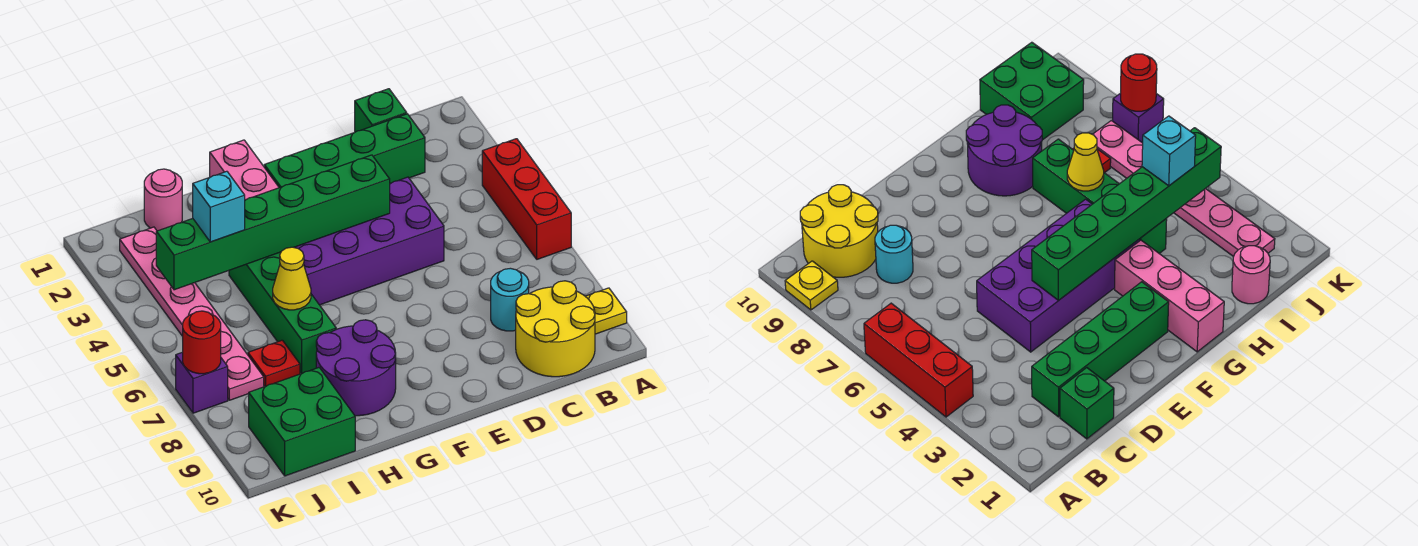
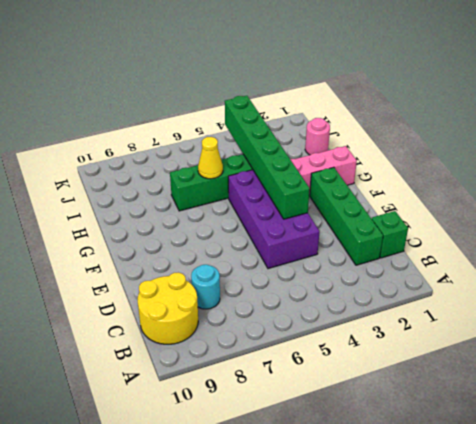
none -> red brick A4:A6 level 1
none -> yellow plate A9 level 1
none -> purple round brick G8:H9 level 1

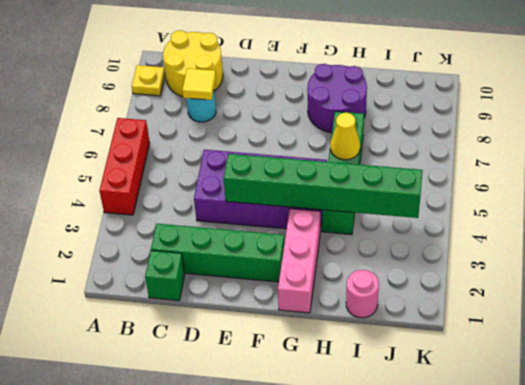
yellow tile C8 level 2 -> none
none -> red plate I7 level 1
none -> green brick I9:J10 level 1
none -> pink plate J2:J7 level 1

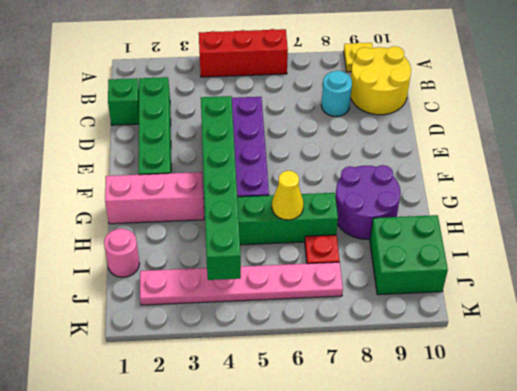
none -> purple brick K7 level 1
none -> red round brick K7 level 2
none -> cyan brick I4 level 3

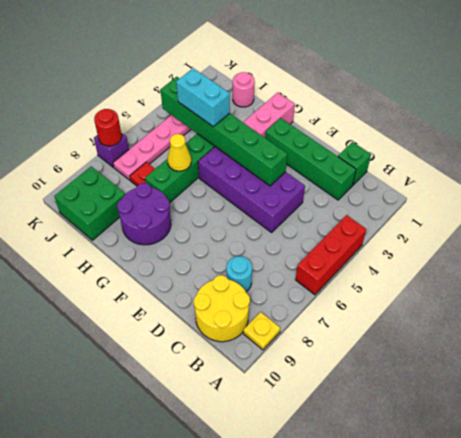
cyan brick H4:I4 level 3 -> cyan brick I4 level 3

